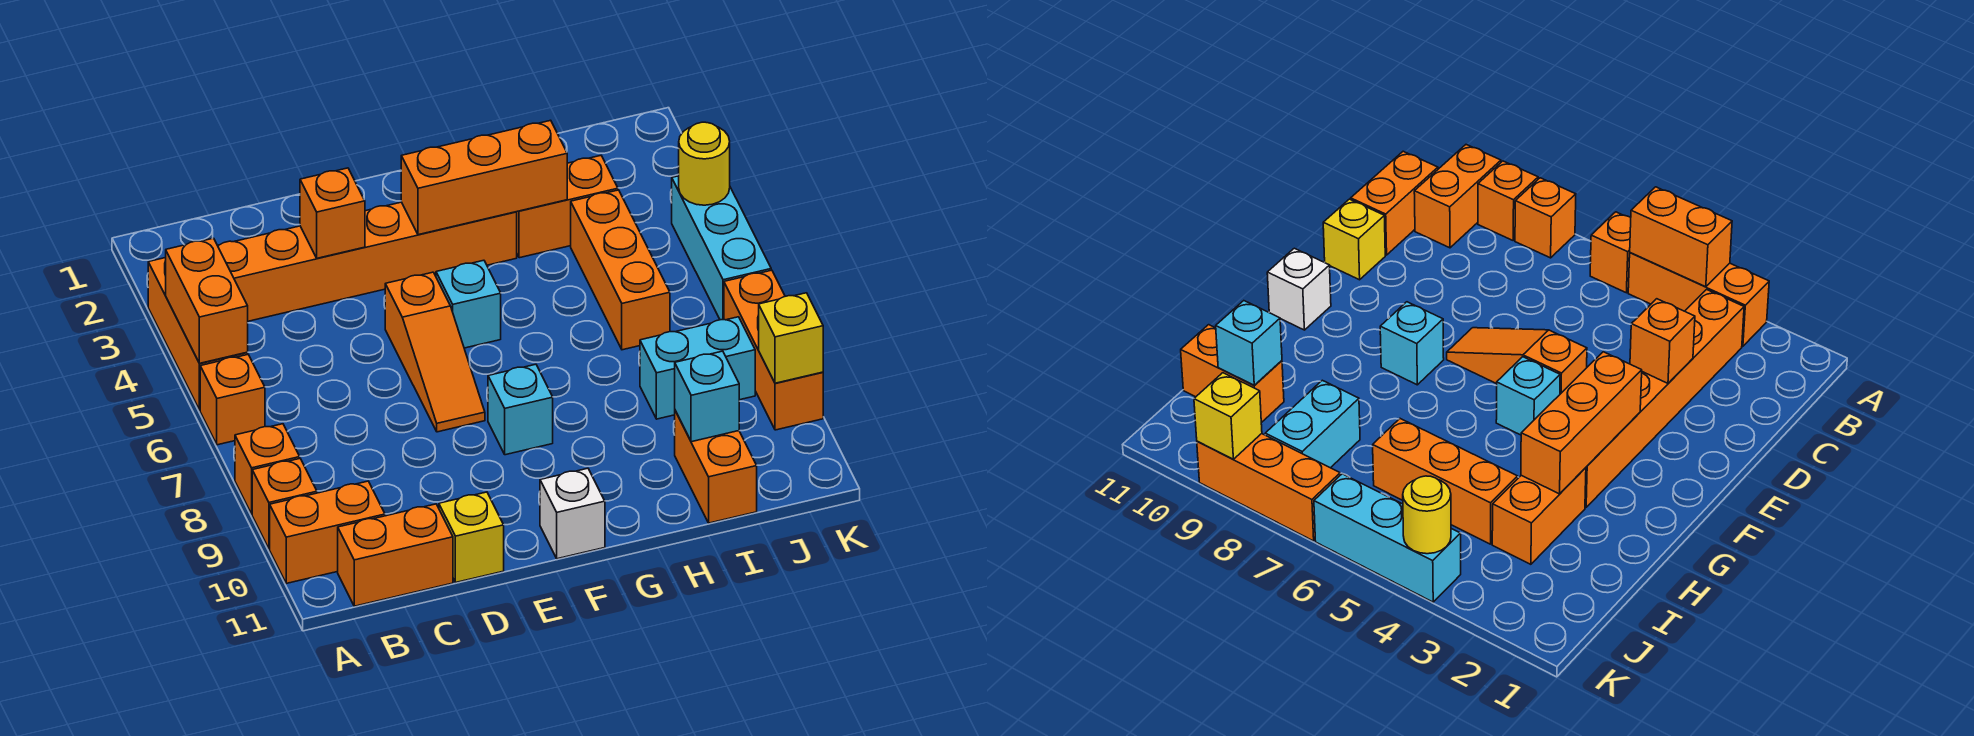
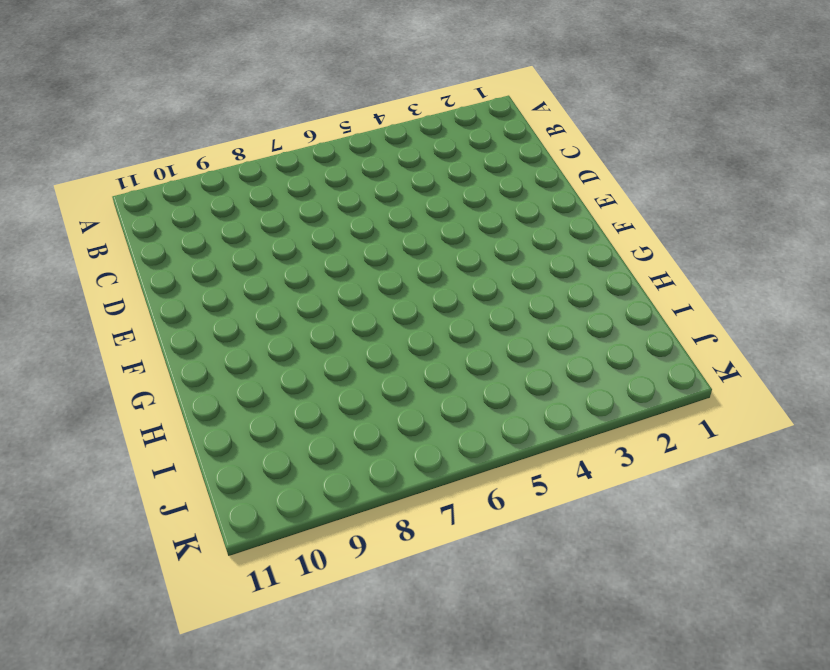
none -> orange brick A3:A5 level 1
none -> orange brick A6 level 1
none -> orange brick A8 level 1

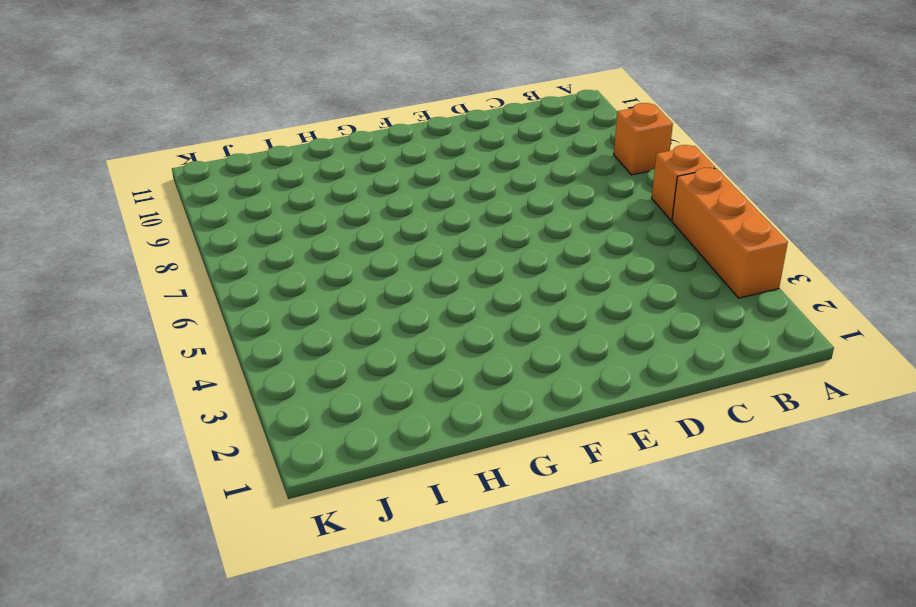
none -> orange brick A9 level 1
none -> orange brick A10:B10 level 1
none -> orange brick B3:G3 level 1

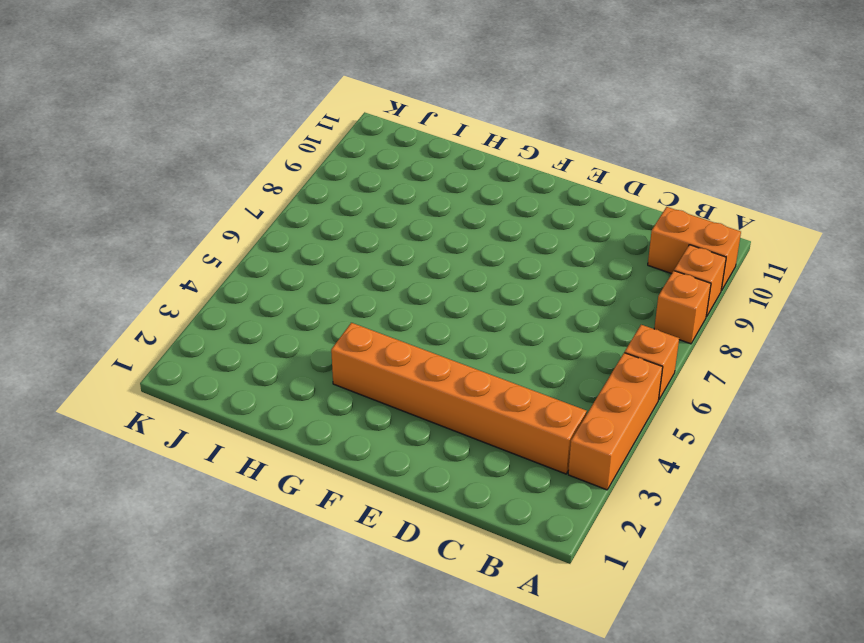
none -> orange brick B11:C11 level 1
none -> yellow brick D11 level 1
none -> orange slope E5:E7 level 1 top 5

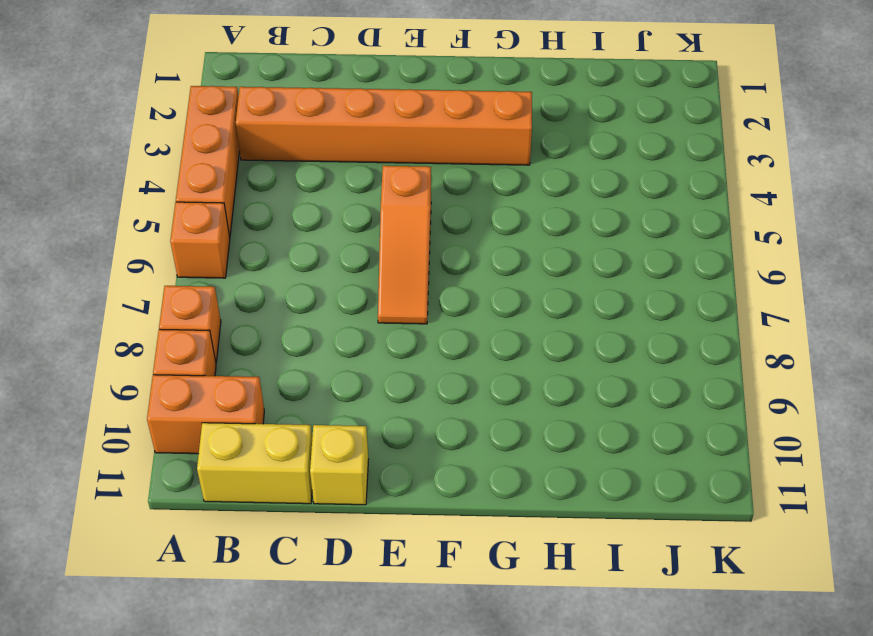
yellow brick B11:C11 level 1 -> orange brick B11:C11 level 1
none -> cyan brick F5 level 1
none -> cyan brick F8 level 1
none -> white brick F11 level 1

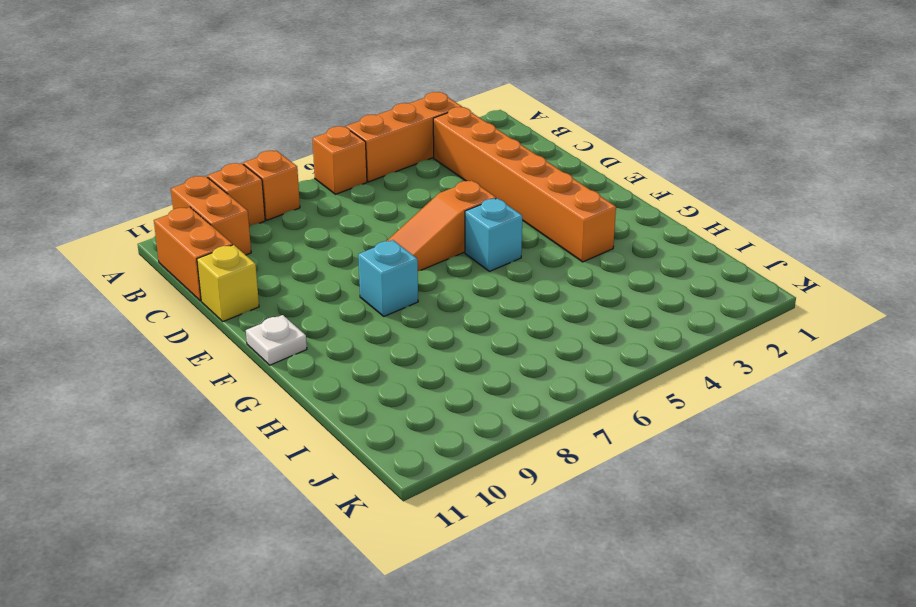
white plate F11 level 1 -> white brick F11 level 1
none -> orange brick H3:I3 level 1
none -> orange brick I4:I6 level 1
none -> cyan brick I8:J8 level 1

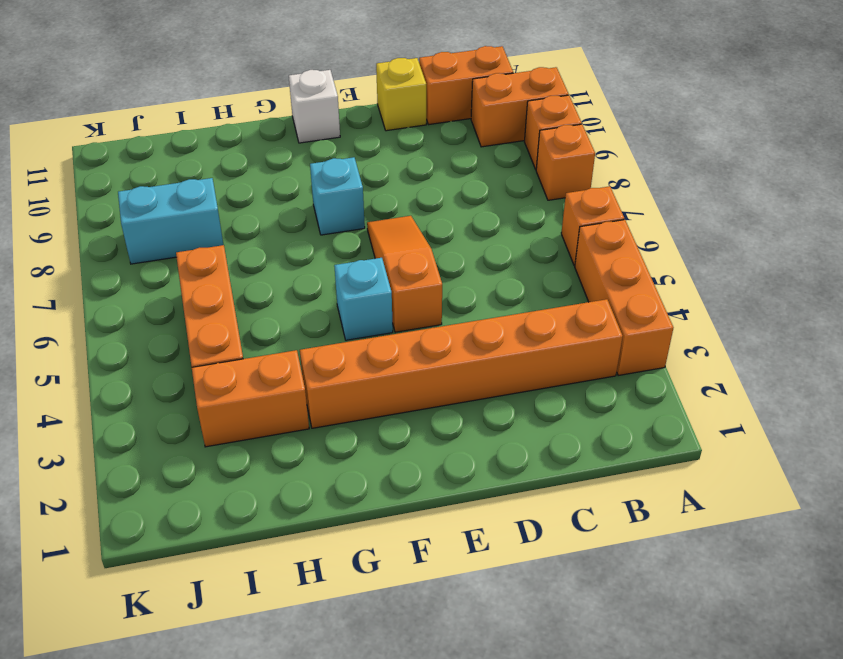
none -> orange brick I10:I11 level 1
none -> cyan brick K4:K6 level 1
none -> orange brick K7:K9 level 1

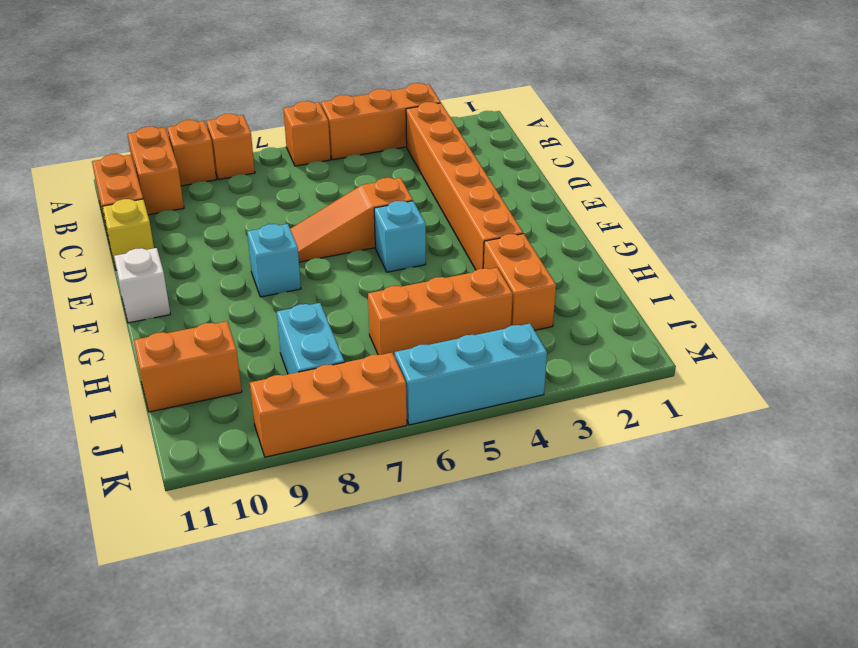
none -> orange brick A4:A5 level 2
none -> orange brick D3 level 2
none -> orange brick F3:H3 level 2

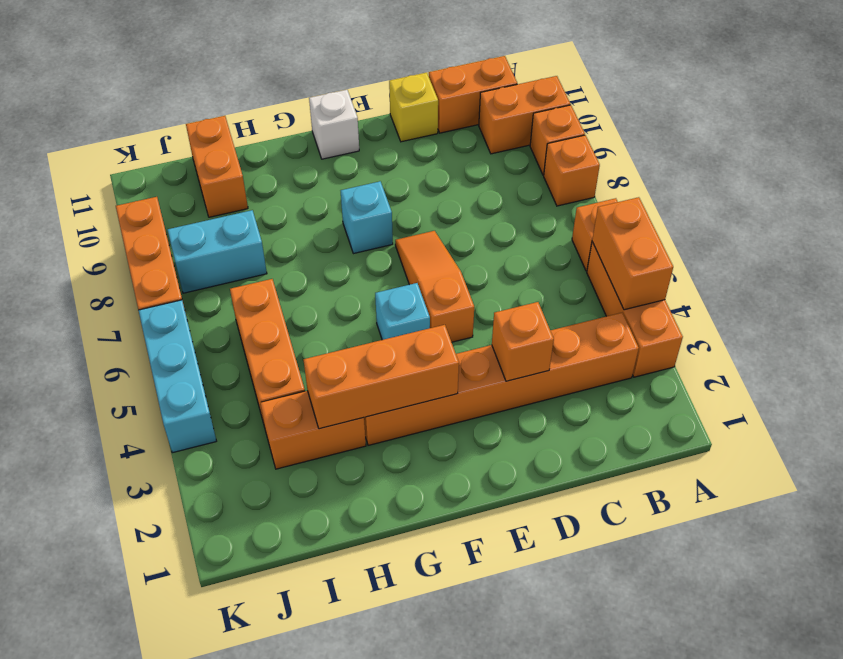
none -> cyan brick I10 level 2
none -> yellow round brick K4 level 2
none -> yellow brick K9 level 2

